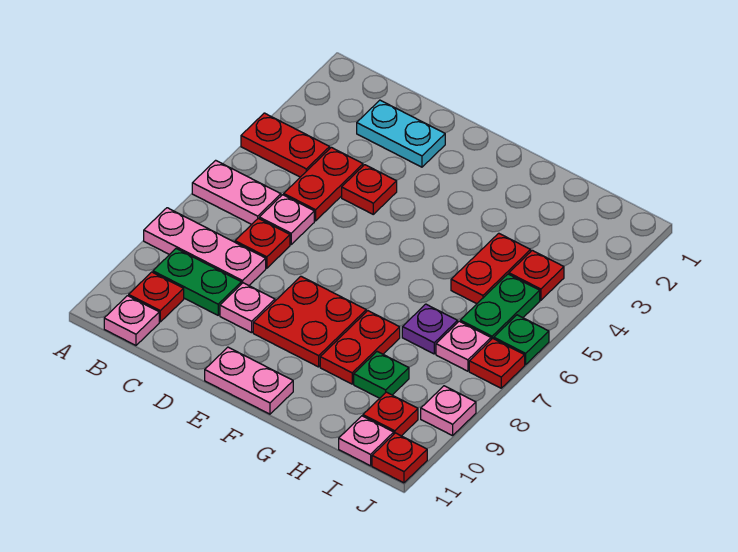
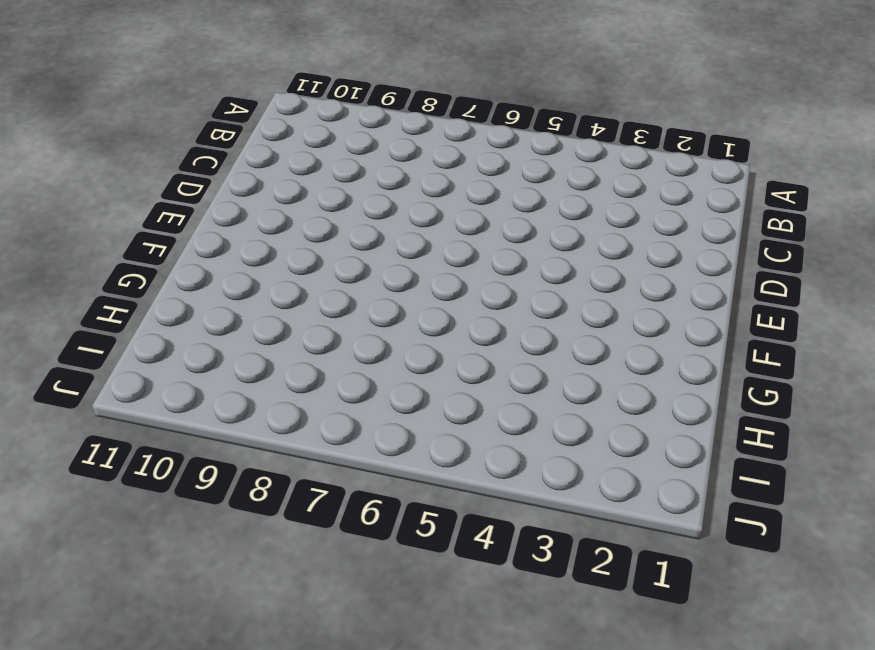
none -> red plate A4:B4 level 1
none -> pink plate A6:B6 level 1
none -> pink plate A8:C8 level 1

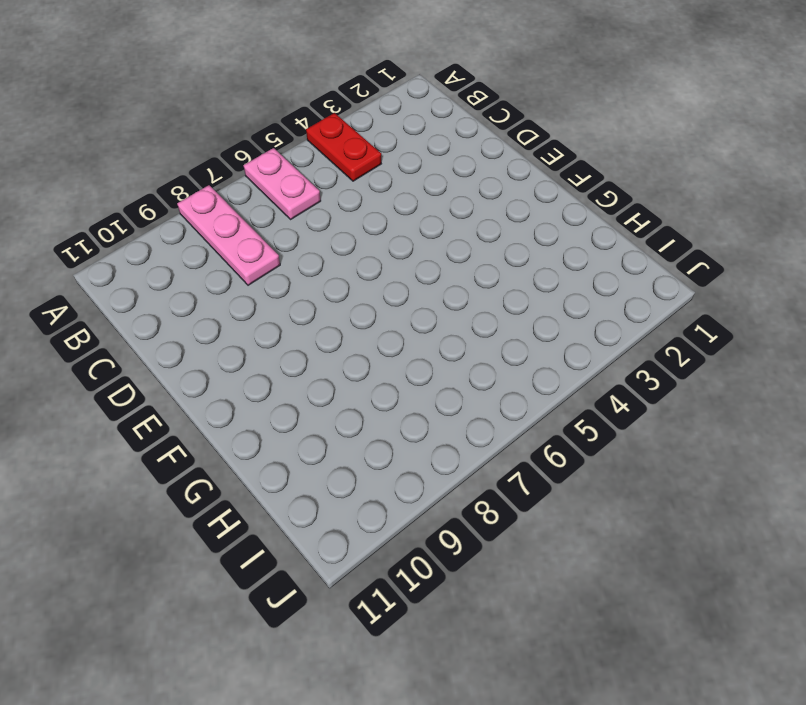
none -> green plate B9:C9 level 1
none -> red plate B10 level 1
none -> pink plate B11 level 1

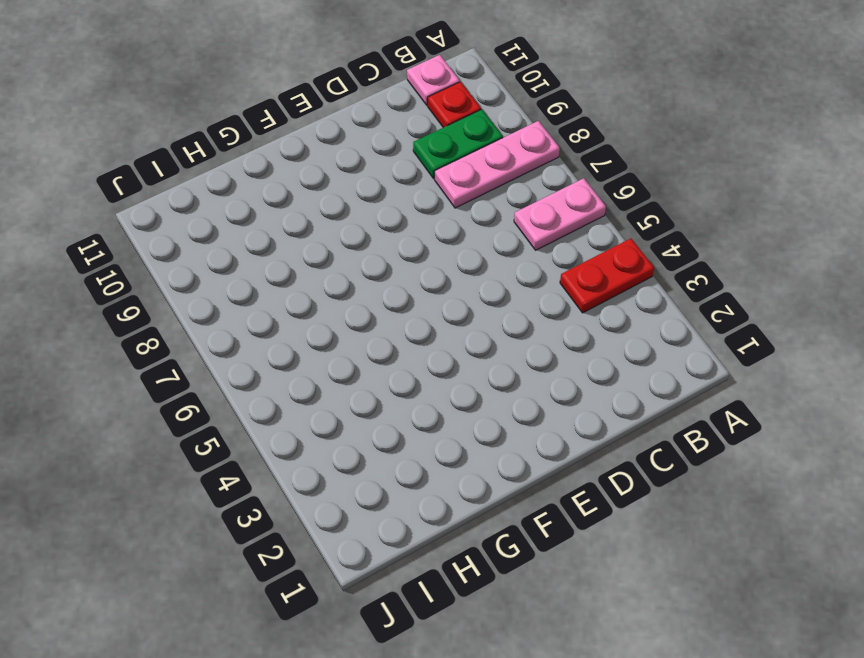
none -> cyan plate C2:D2 level 1
none -> red plate C4:C5 level 1
none -> pink plate C6 level 1

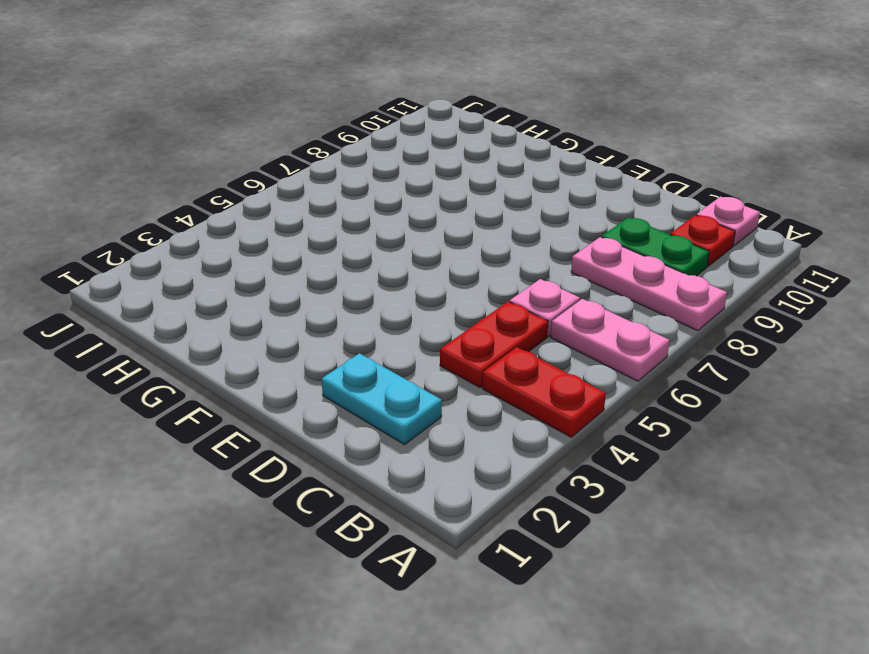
none -> red plate C7 level 1
none -> red plate D4 level 1
none -> pink plate D9 level 1

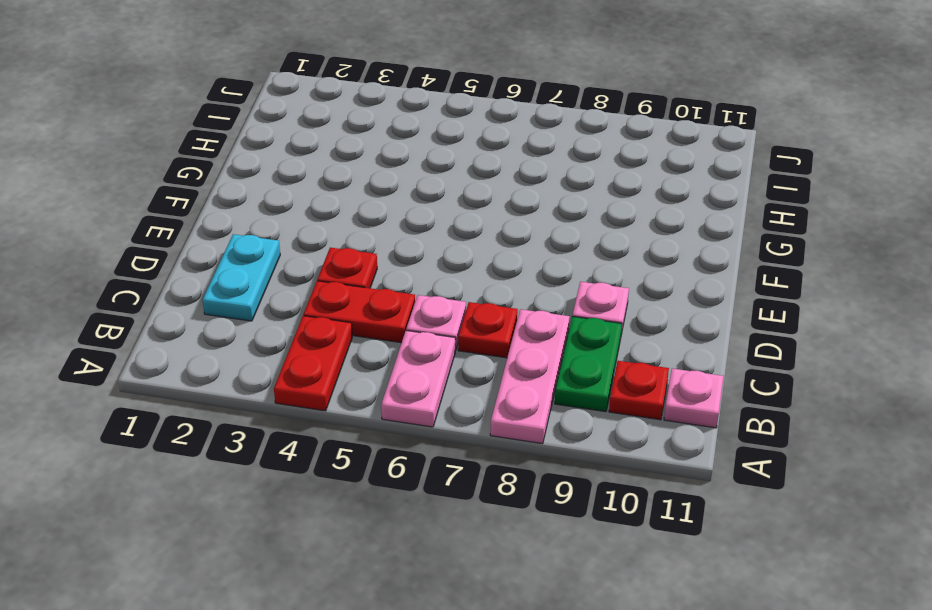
none -> red plate E8:F9 level 1
none -> pink plate E11:F11 level 1
none -> red plate G8:G9 level 1

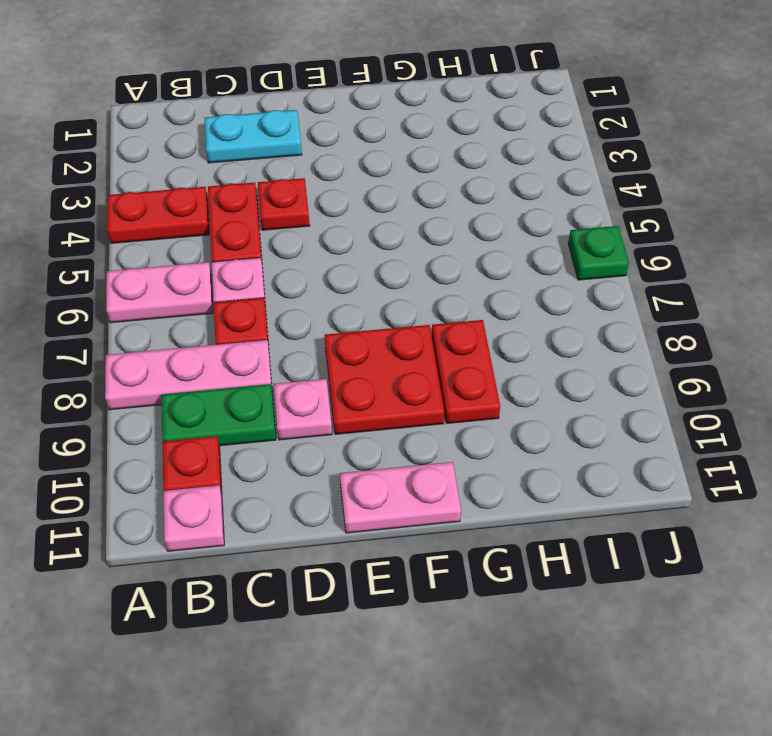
none -> red plate H4:H5 level 1
none -> purple plate H7 level 1
none -> green plate H9 level 1

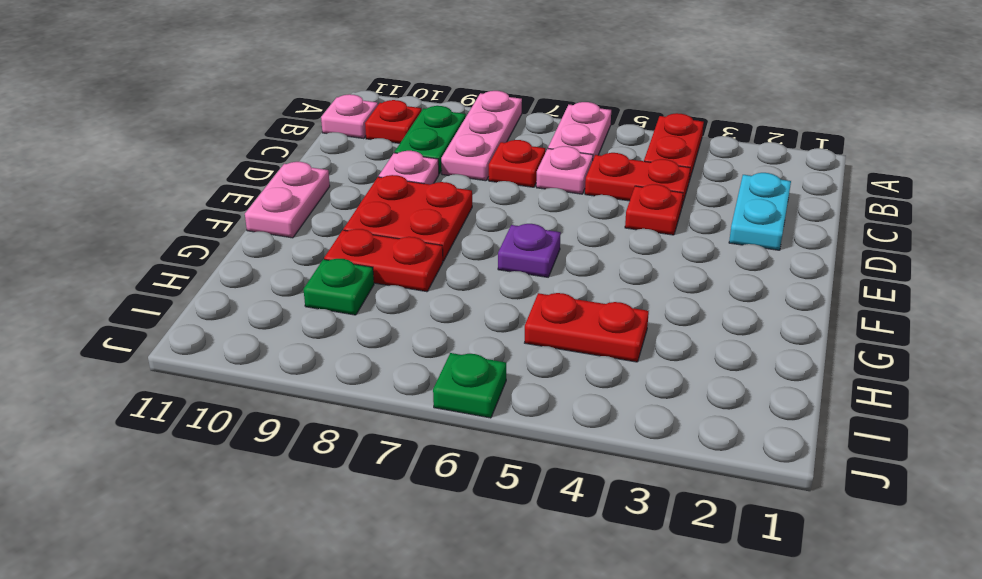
purple plate F6 level 1 -> purple plate H7 level 1
none -> red plate I4 level 1
none -> green plate I5:I6 level 1
none -> pink plate I7 level 1

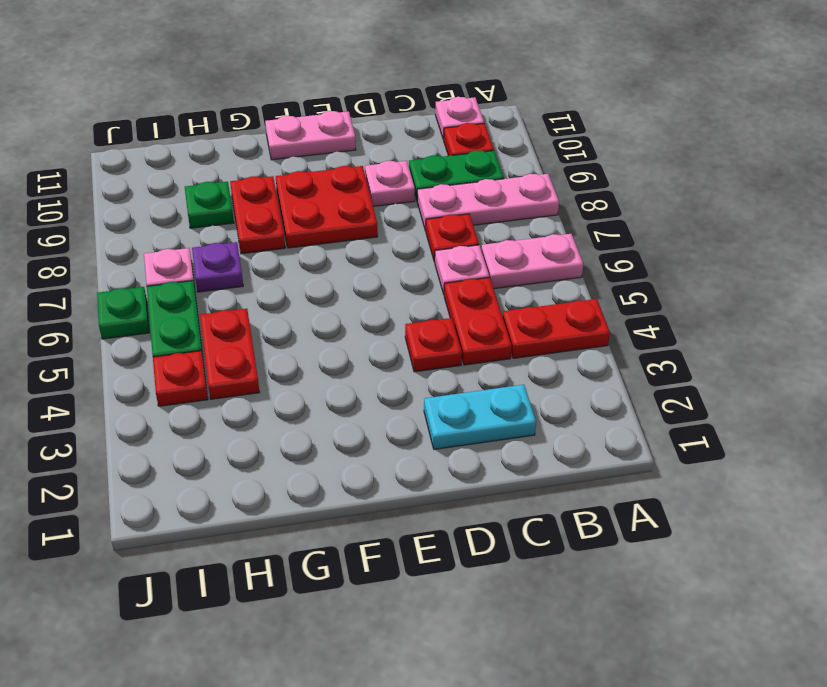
none -> red plate I10 level 1
none -> pink plate I11 level 1
none -> red plate J7 level 1

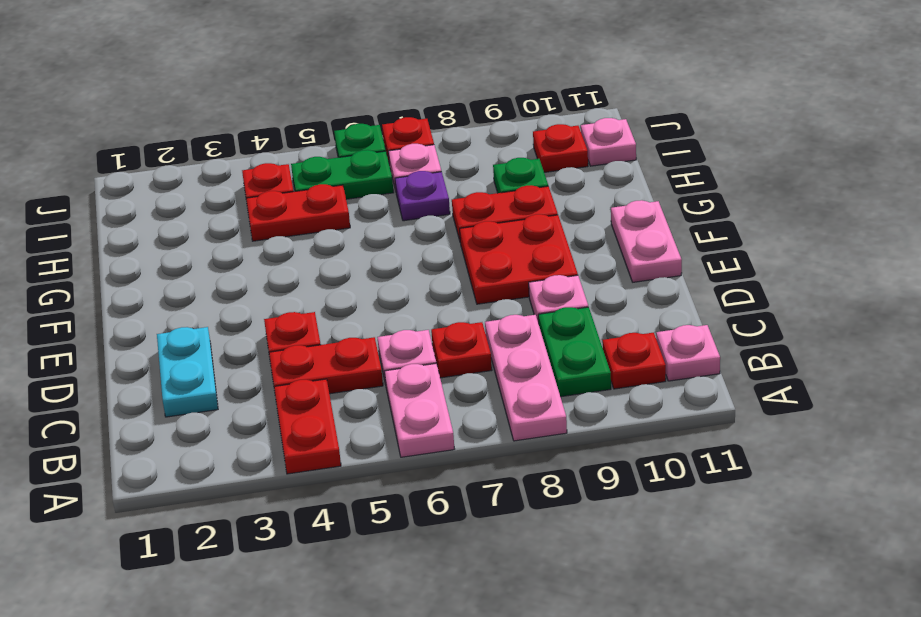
none -> pink plate J9 level 1
none -> red plate J11 level 1

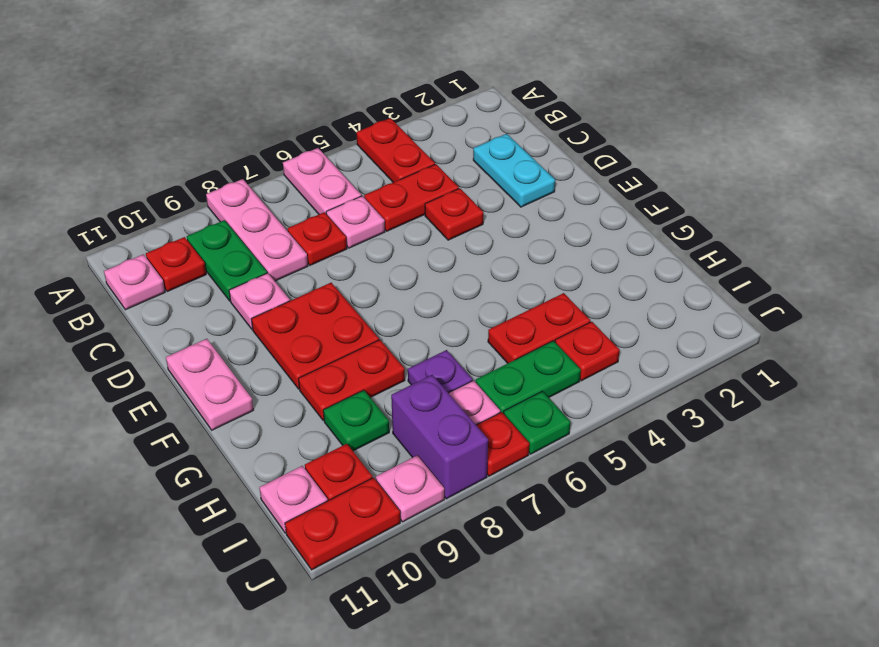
purple brick I8:J8 level 1 -> none
red plate J10:J11 level 1 -> red plate J11 level 1

